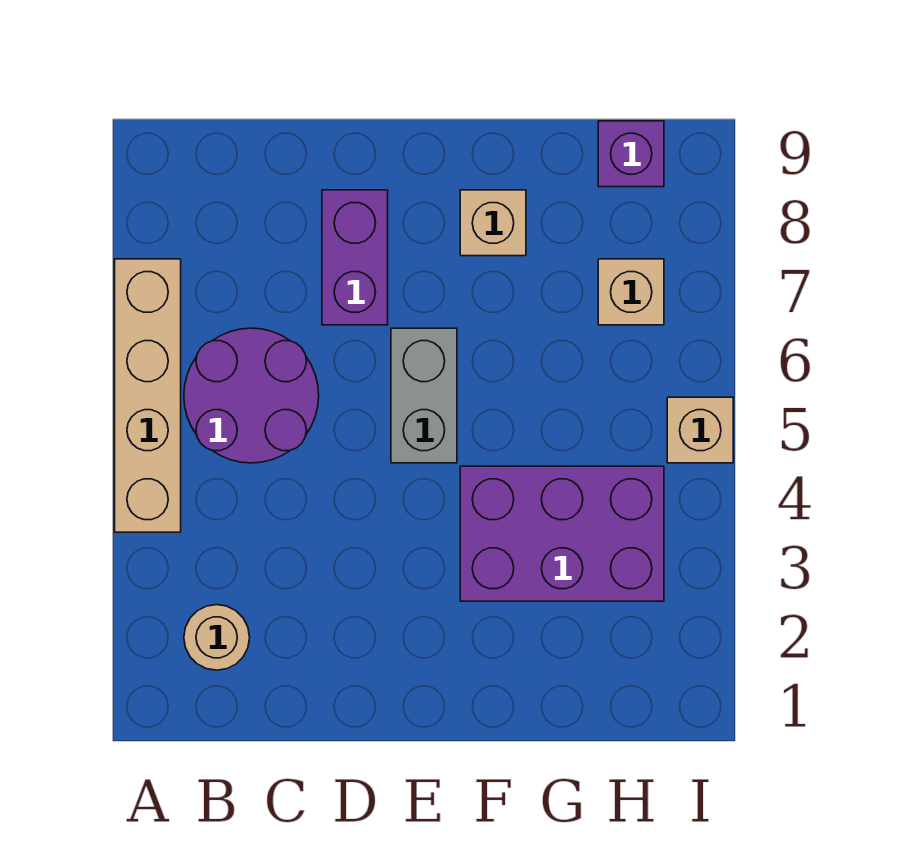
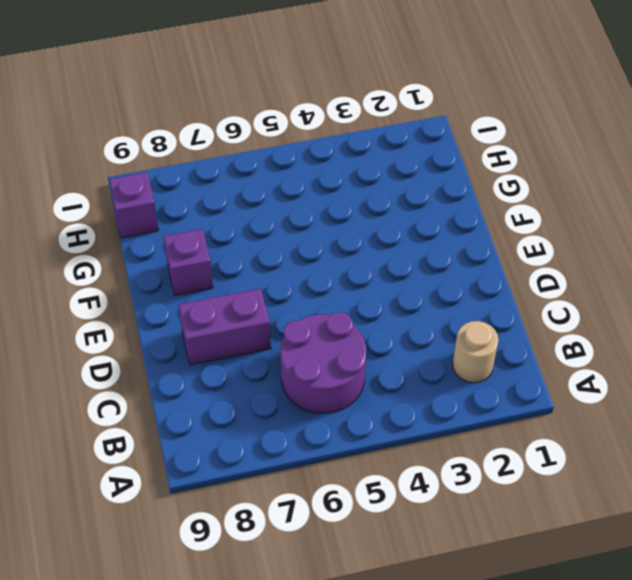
purple brick F8 level 1 -> tan brick F8 level 1
none -> tan brick A4:A7 level 1
none -> grey brick E5:E6 level 1

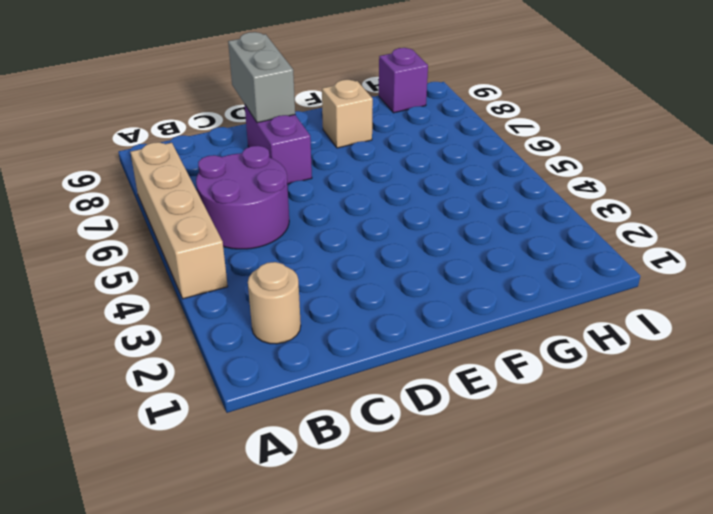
grey brick D8:D9 level 2 -> grey brick E5:E6 level 1
none -> purple brick F3:H4 level 1
none -> tan brick H7 level 1

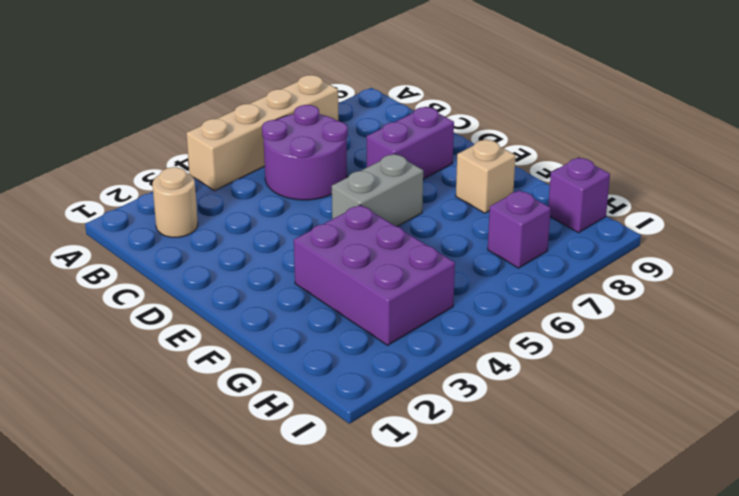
purple brick H7 level 1 -> tan brick H7 level 1
none -> tan brick I5 level 1

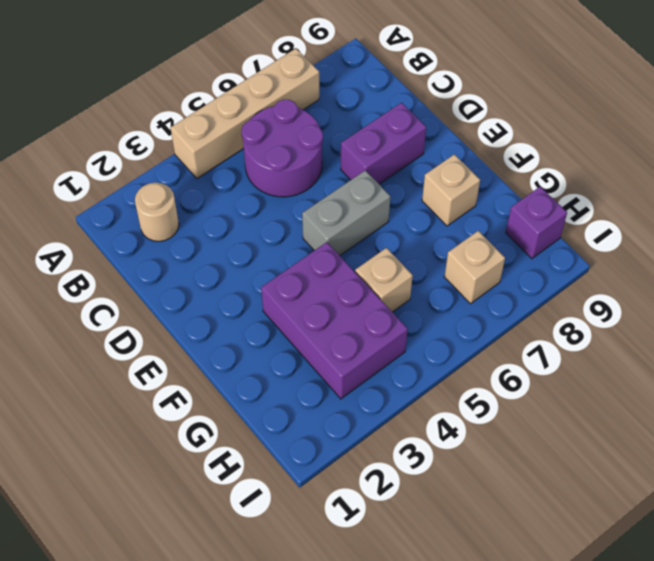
tan brick G5 level 1 -> tan brick I5 level 1

